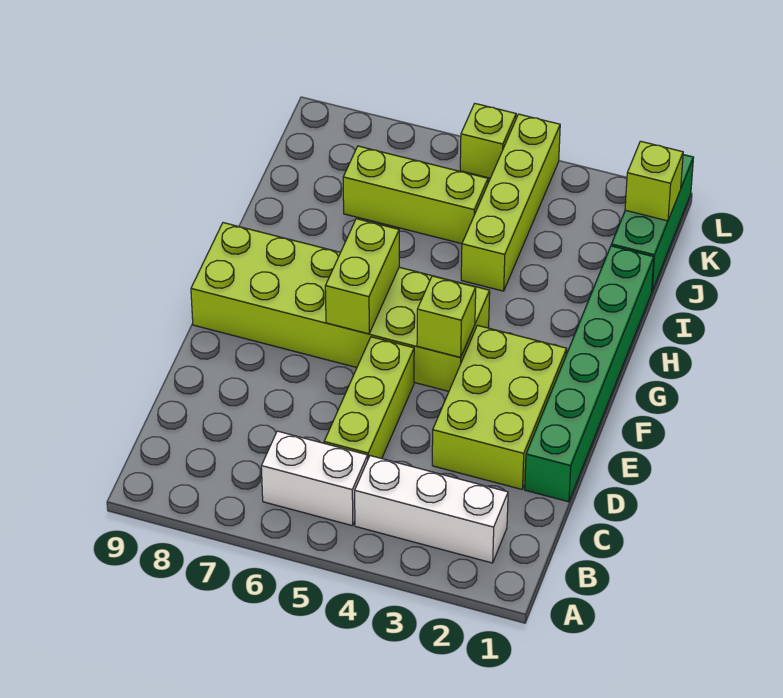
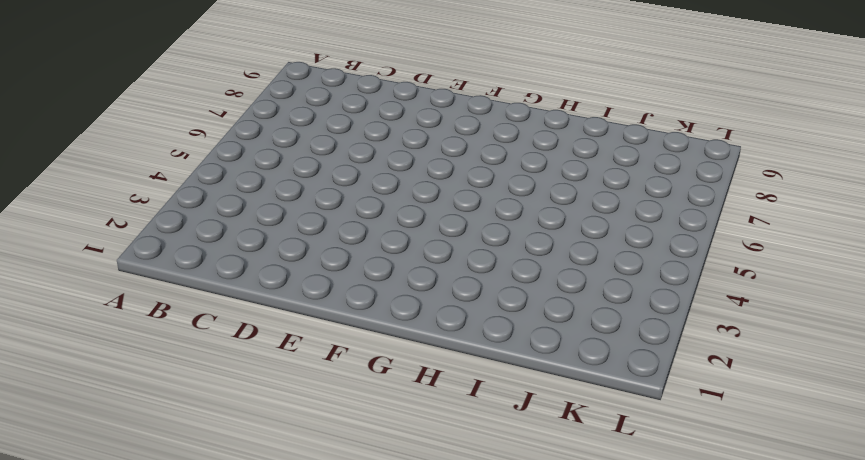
none -> white brick B2:B4 level 1
none -> white brick B5:B6 level 1
none -> lime brick C5:E5 level 1

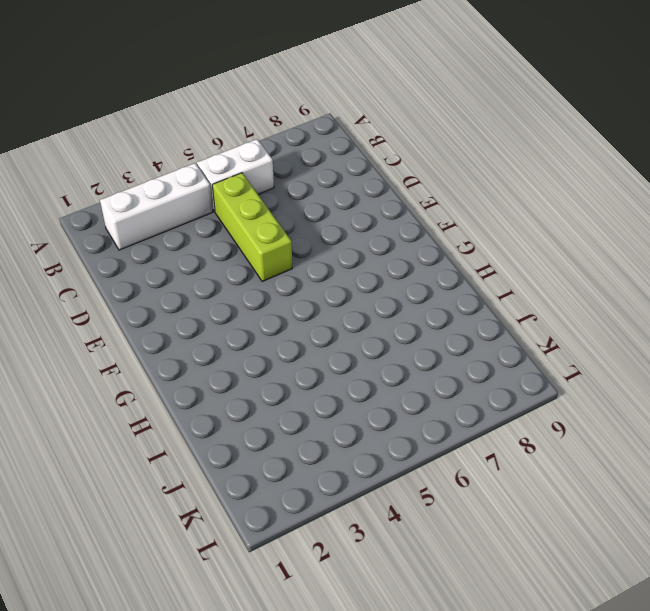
none -> green brick D1:I1 level 1
none -> lime brick D2:F3 level 1
none -> lime brick F4:G9 level 1

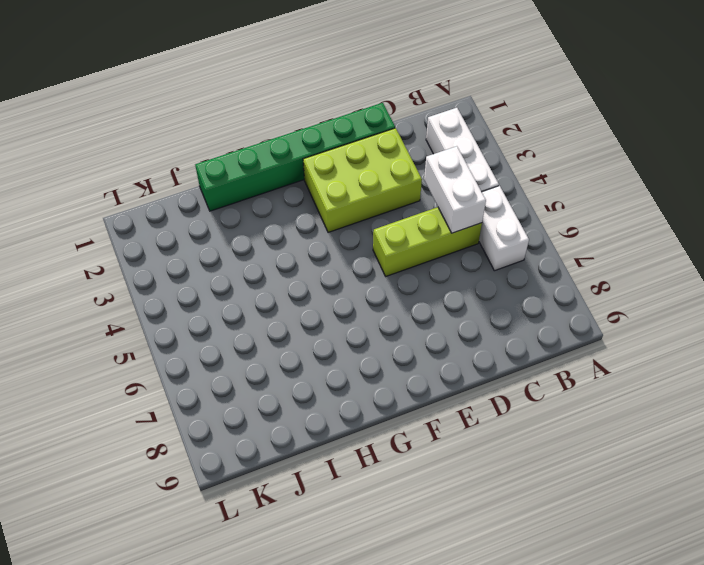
white brick C4:C5 level 2 -> none
none -> lime brick F4:G9 level 1
none -> lime brick I4:L4 level 1
none -> green brick J1:L1 level 1

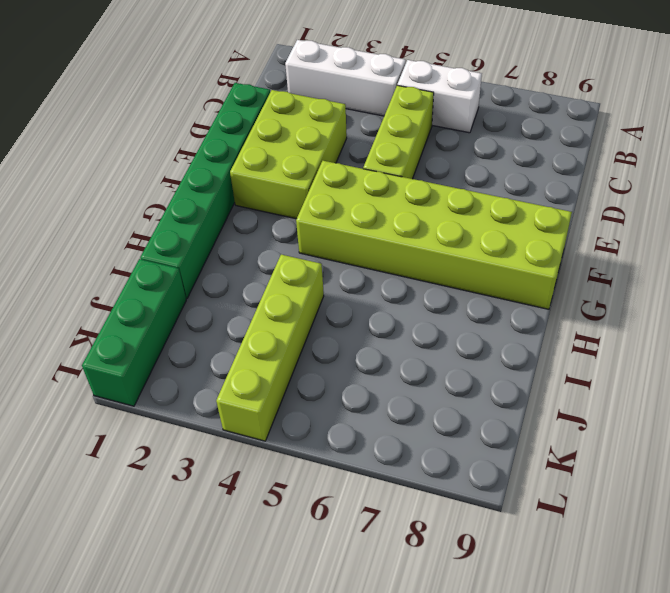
none -> lime brick J5:J7 level 1
none -> lime brick L5 level 1
none -> lime brick F4 level 2

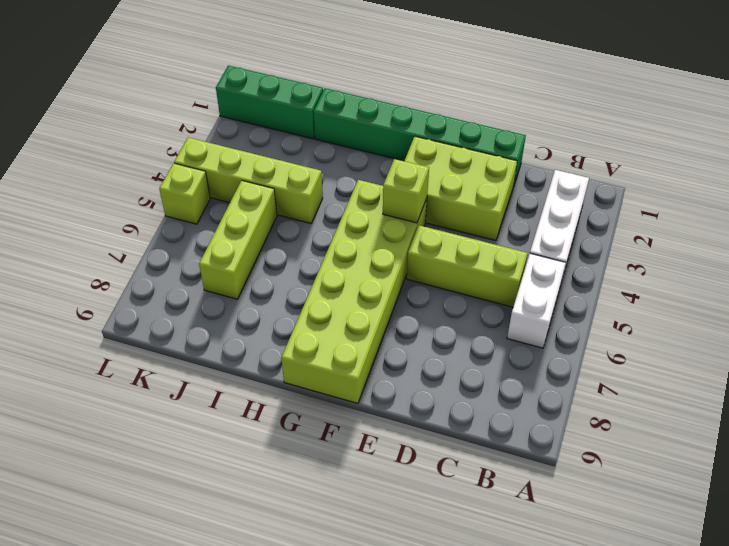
none -> lime brick F6:G6 level 2
none -> lime brick K1 level 2

